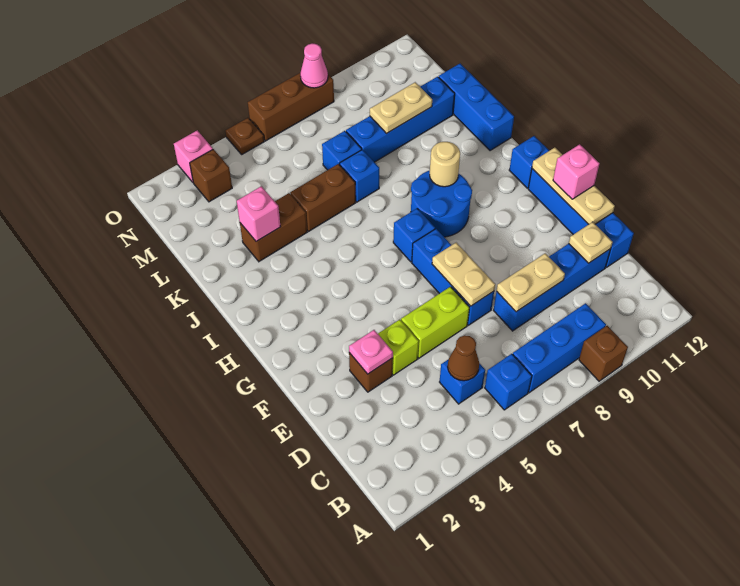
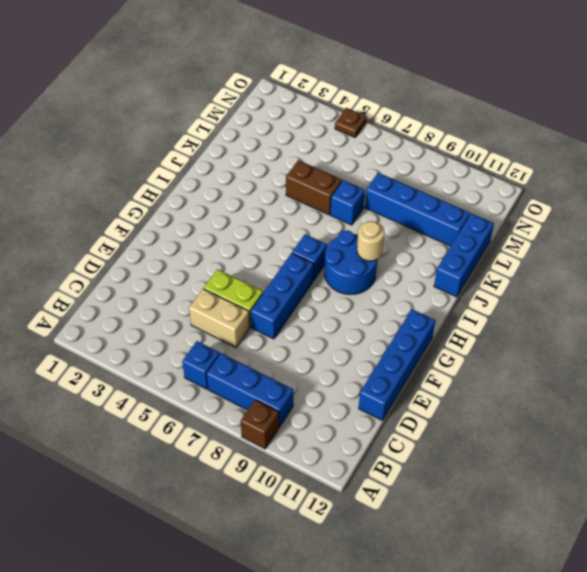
tan brick D5:D6 level 1 -> none
none -> blue brick C5 level 1
none -> blue brick D8:D11 level 1
none -> brown brick E3 level 1
none -> lime brick E4 level 1

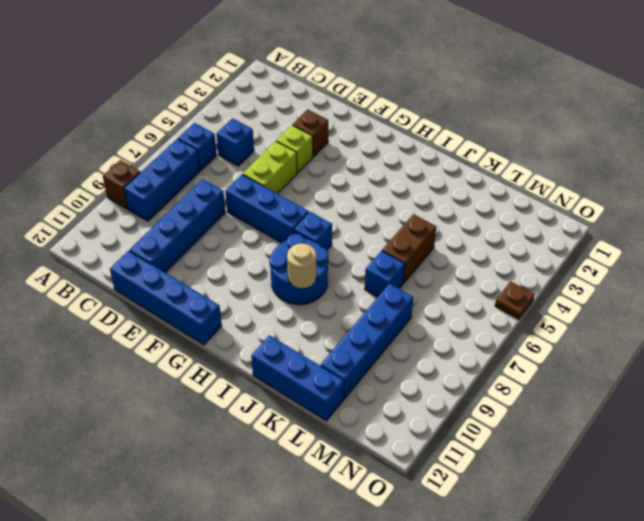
none -> blue brick H12 level 1
none -> brown brick K3:K4 level 1
none -> blue brick L7 level 1
none -> brown brick N3 level 1

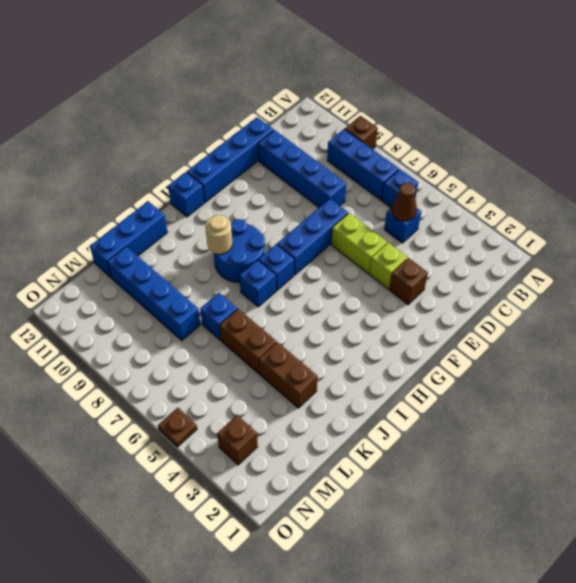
blue brick I7 level 1 -> blue brick L7 level 1
none -> pink brick O3 level 1
none -> brown brick O6:O8 level 1
none -> tan plate D8:D9 level 2
none -> tan plate D11 level 2

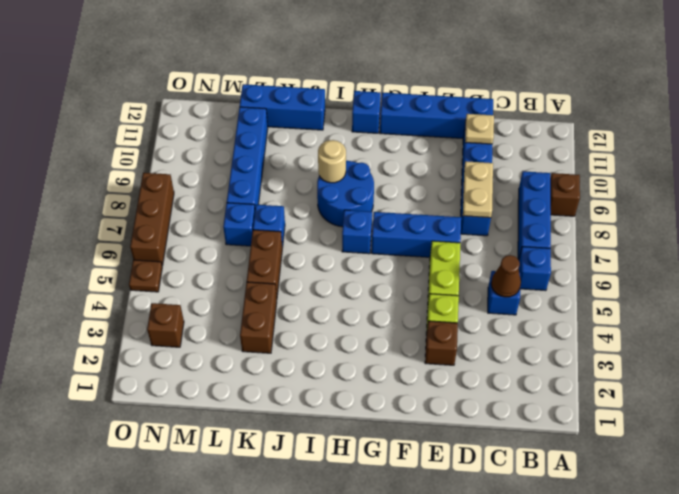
none -> pink brick O3 level 1
none -> pink plate E3 level 2
none -> tan plate E7:F7 level 2
none -> tan plate E12:G12 level 2

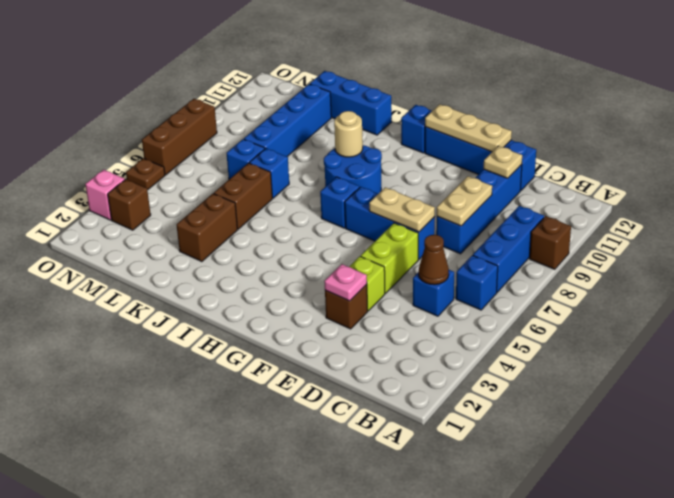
none -> pink brick K3 level 2
none -> tan plate L9:L10 level 2
none -> pink cone O8 level 2
none -> pink brick F12 level 3

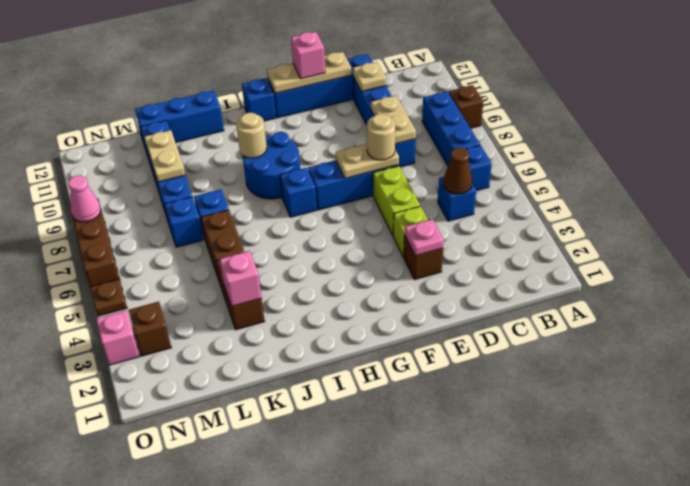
tan round brick E7 level 3 -> none

